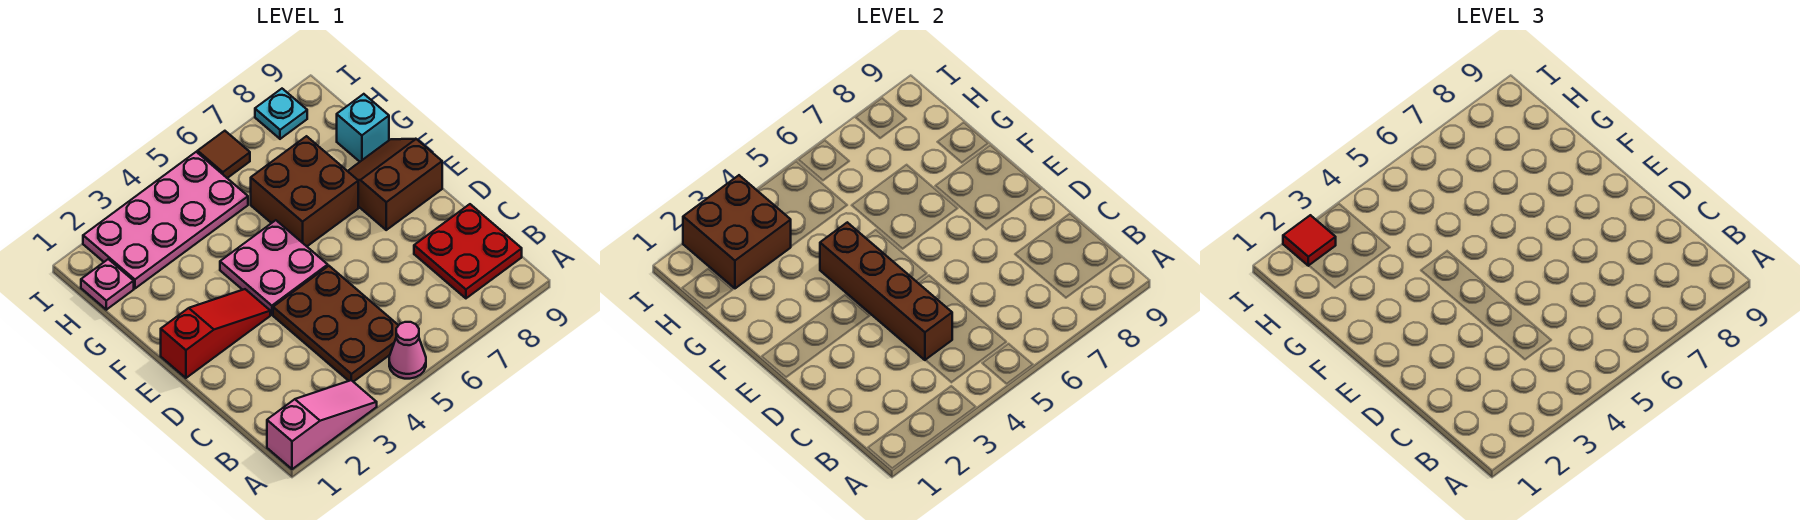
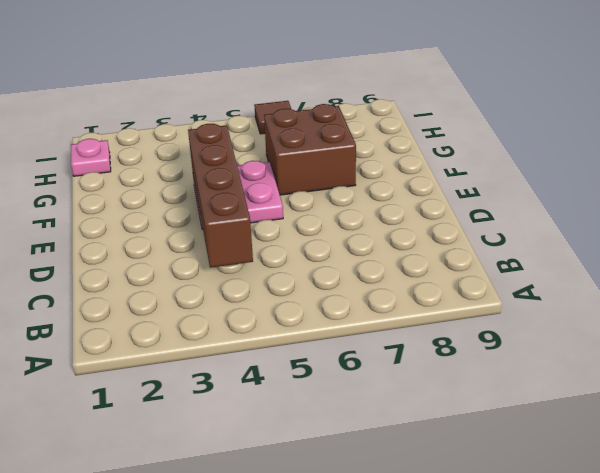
none -> pink slope A1:A3 level 1 top 1
none -> pink cone A5 level 1
none -> brown plate B4:D5 level 1

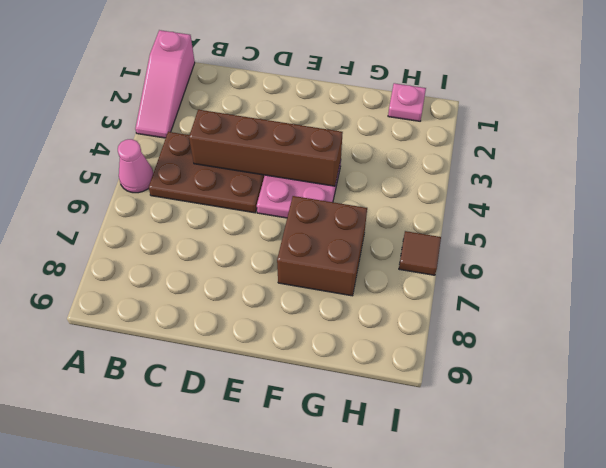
none -> red plate B8:C9 level 1
none -> red slope E1:E3 level 1 top 1
none -> brown slope E8:F9 level 1 top E

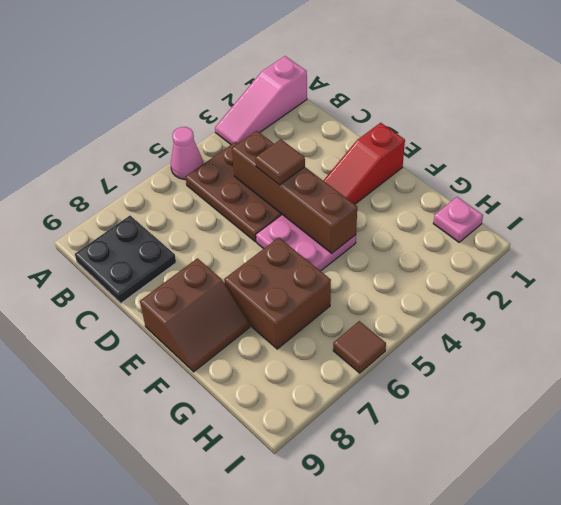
black plate B8:C9 level 1 -> red plate B8:C9 level 1
brown tile D4 level 3 -> none
none -> cyan brick G9 level 1
none -> pink plate H2:I5 level 1
none -> cyan plate I8 level 1

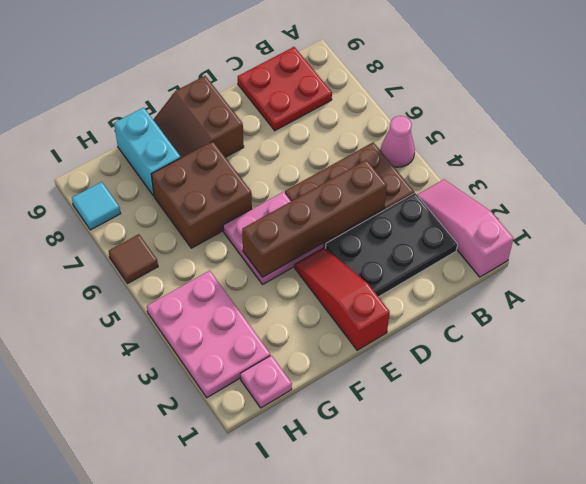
black plate B2:D3 level 1 -> none
cyan brick G8:G9 level 1 -> cyan brick G9 level 1
pink plate H2:I4 level 1 -> pink plate H2:I5 level 1
cyan tile I8 level 1 -> cyan plate I8 level 1
none -> brown brick H2:I3 level 2
none -> red tile I2 level 3

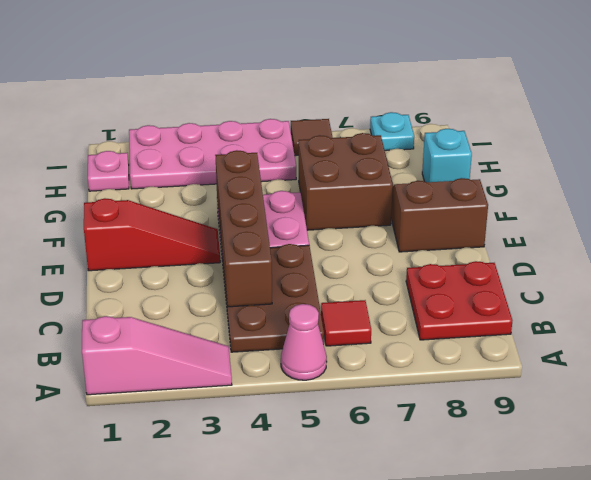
red tile B6 level 1 -> red tile I2 level 3
none -> brown brick H2:I3 level 2

